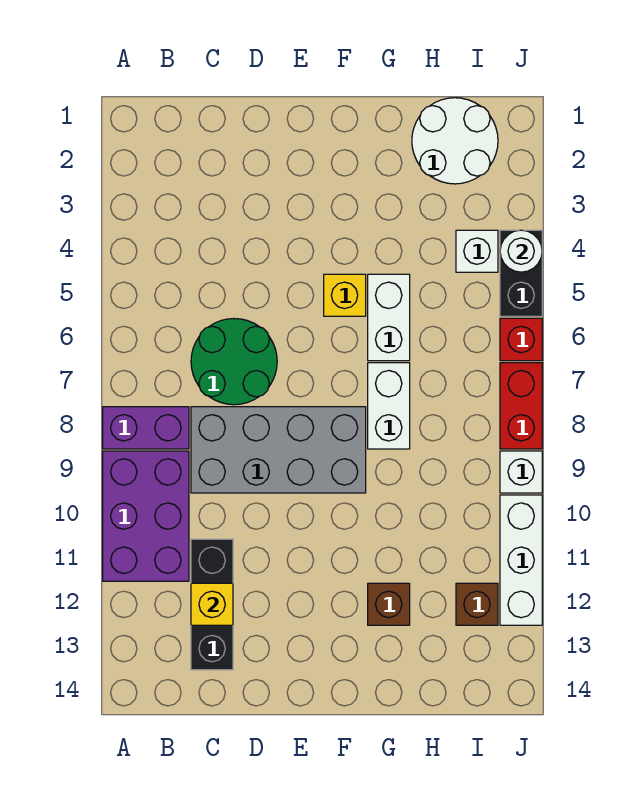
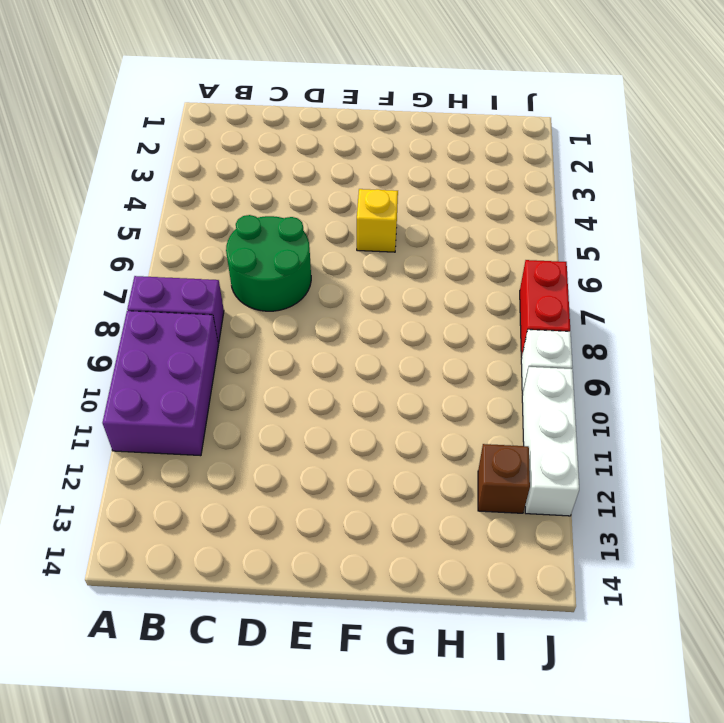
none -> grey brick C8:F9 level 1
none -> black brick C11:C13 level 1
none -> white brick G5:G6 level 1

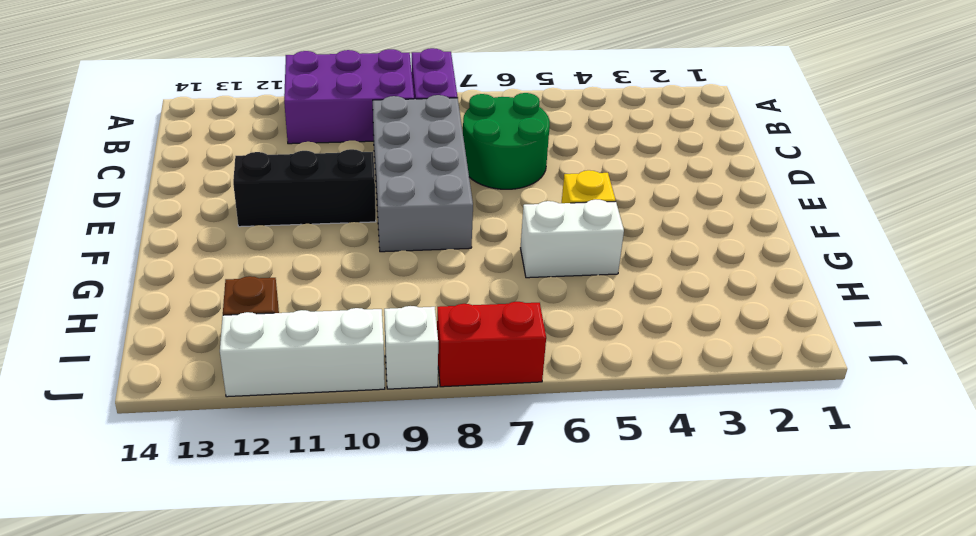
black brick E10:E12 level 1 -> black brick C11:C13 level 1
none -> white brick G7:G8 level 1
none -> brown brick G12 level 1
none -> white round brick H1:I2 level 1

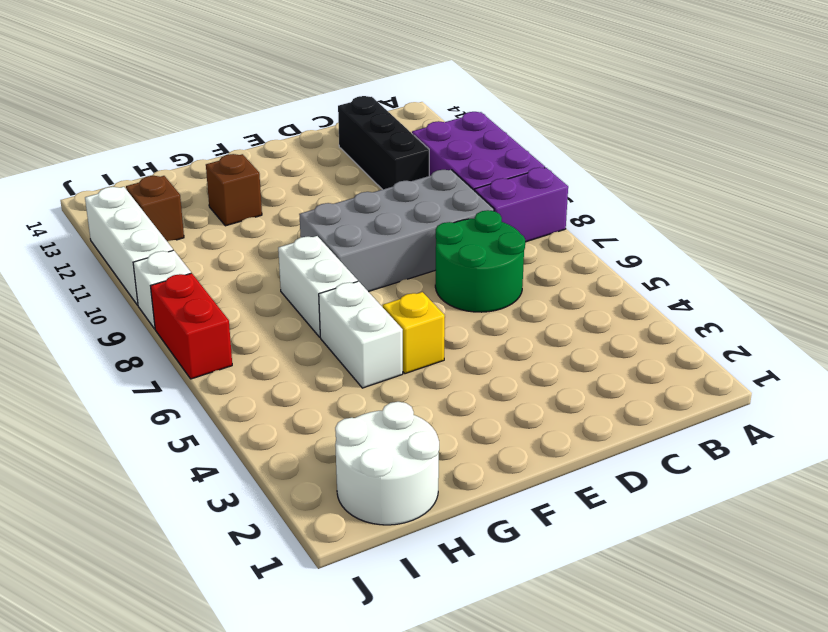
none -> white brick I4 level 1
none -> black brick J4:J5 level 1
none -> red brick J6 level 1

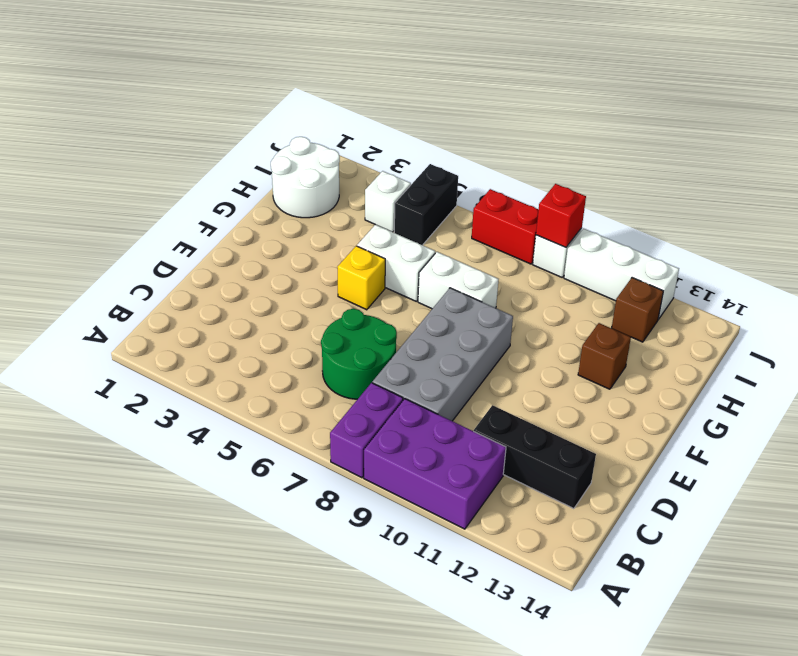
black brick I5:J5 level 1 -> black brick J4:J5 level 1
red brick J9 level 2 -> red brick J6 level 1
none -> yellow brick C12 level 2
none -> white round brick J4 level 2

